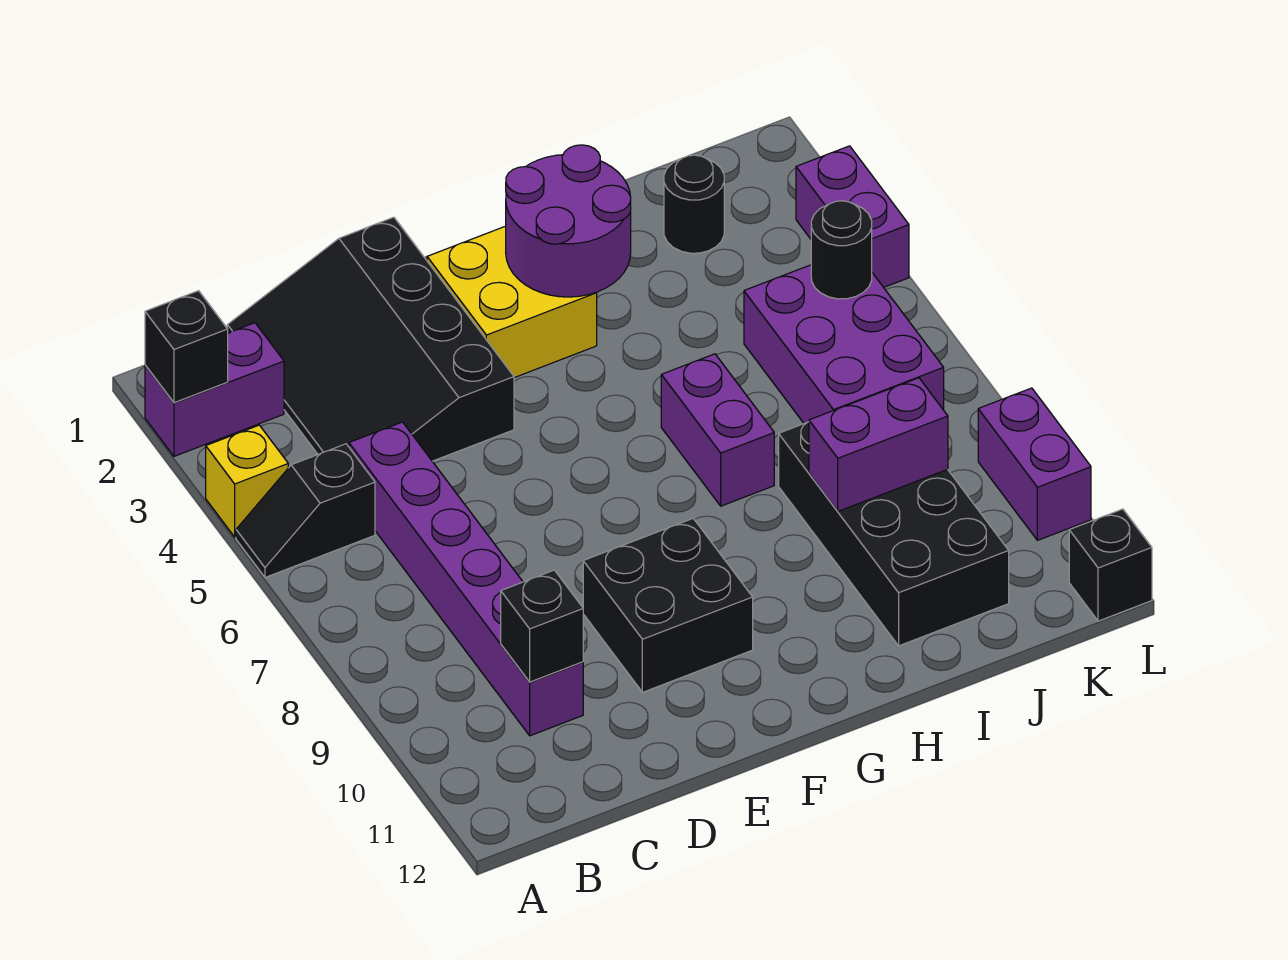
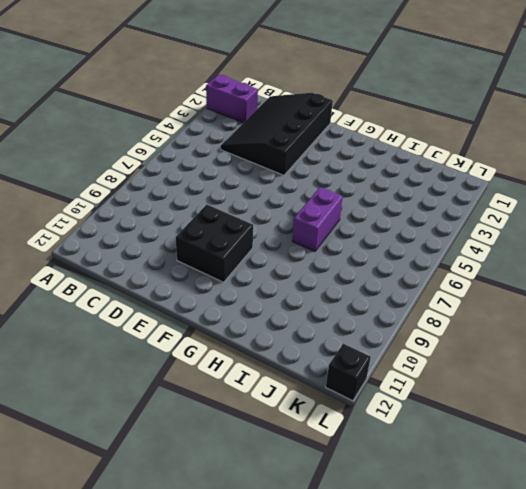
none -> yellow brick A4 level 1
none -> black slope A5:B5 level 1 top B
none -> purple brick C5:C10 level 1

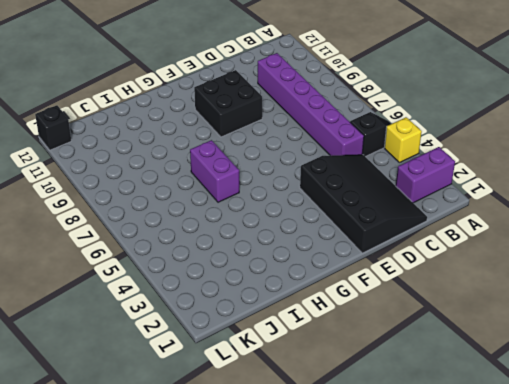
none -> yellow brick F2:G3 level 1
none -> black brick I8:J11 level 1
none -> black round brick J2 level 1

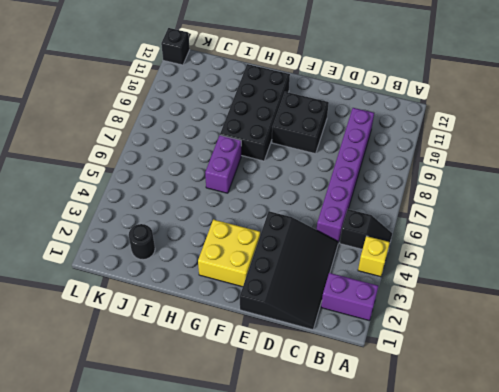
black brick G8:H11 level 1 -> black brick I8:J11 level 1
none -> purple brick J5:K7 level 1
none -> purple brick L3:L4 level 1
none -> purple brick L9:L10 level 1

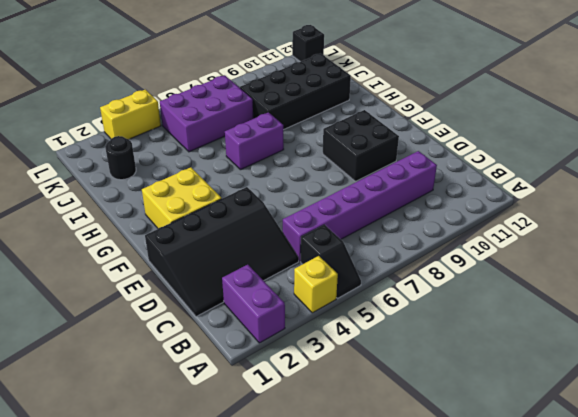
yellow brick L3:L4 level 1 -> purple brick L3:L4 level 1
none -> purple brick L9:L10 level 1
none -> black brick A2 level 2
none -> black brick C10 level 2

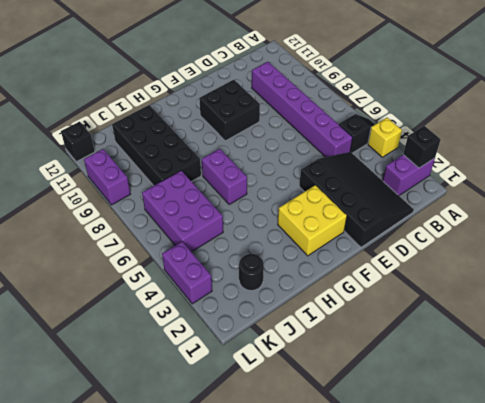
none -> black brick C10 level 2
none -> purple round brick G2:H3 level 2
none -> purple brick I9:J9 level 2

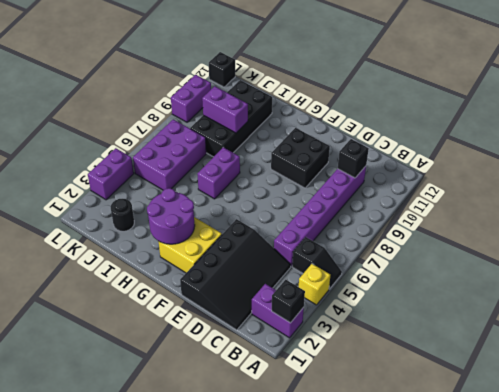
none -> black round brick K5 level 2

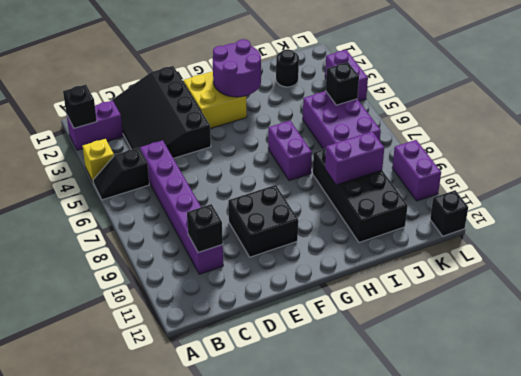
black brick K5 level 2 -> black round brick K5 level 2

